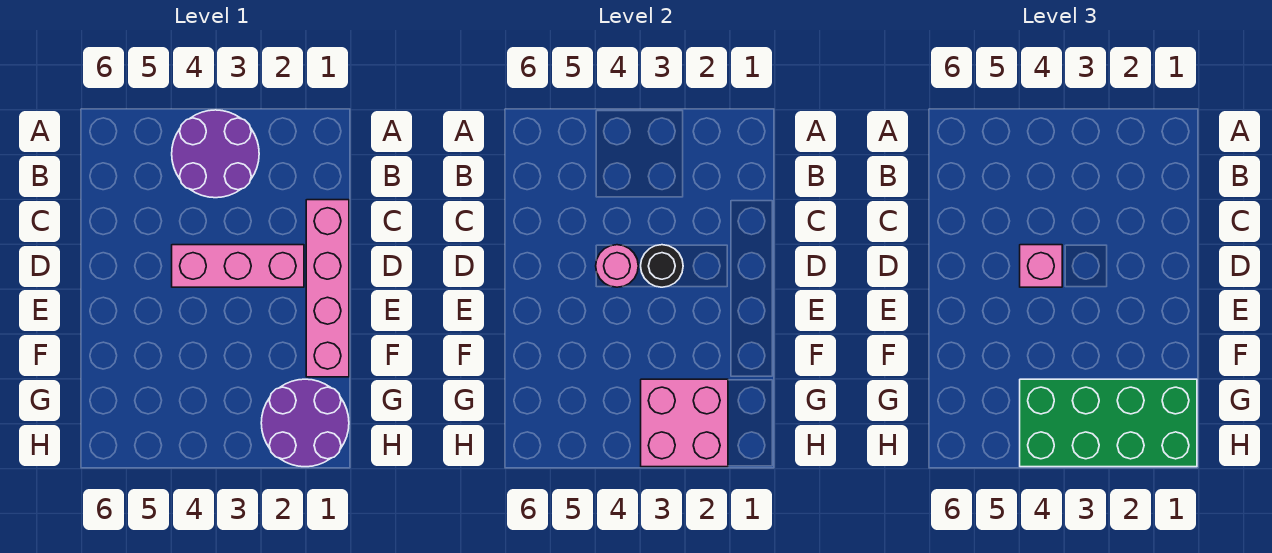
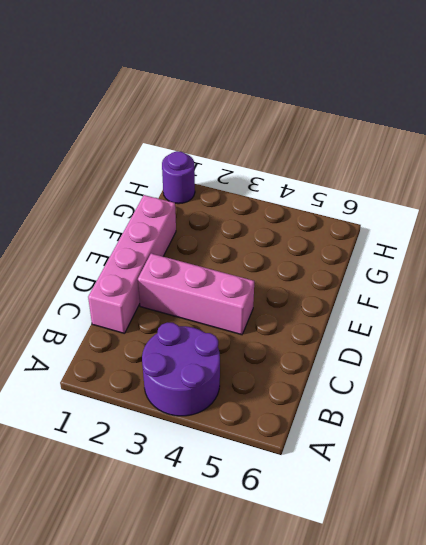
purple round brick H1 level 1 -> purple round brick G1:H2 level 1
none -> black round brick D3 level 2
none -> pink round brick D4 level 2

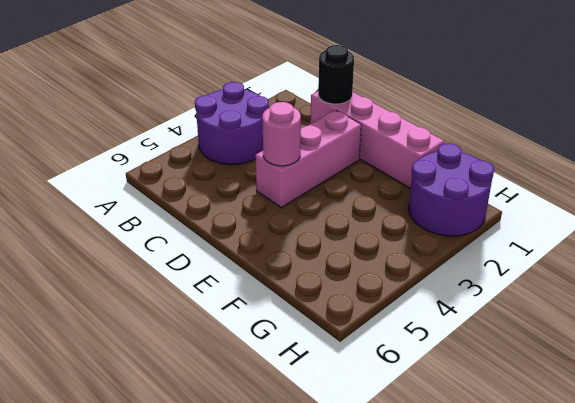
black round brick C1 level 2 -> black round brick D3 level 2
none -> pink brick G2:H3 level 2
none -> pink brick D4 level 3

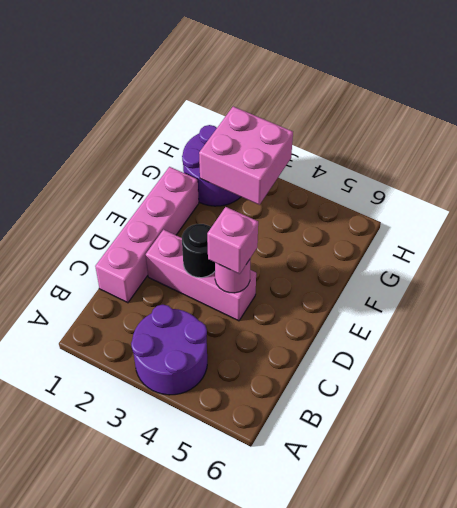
none -> green brick G1:H4 level 3

